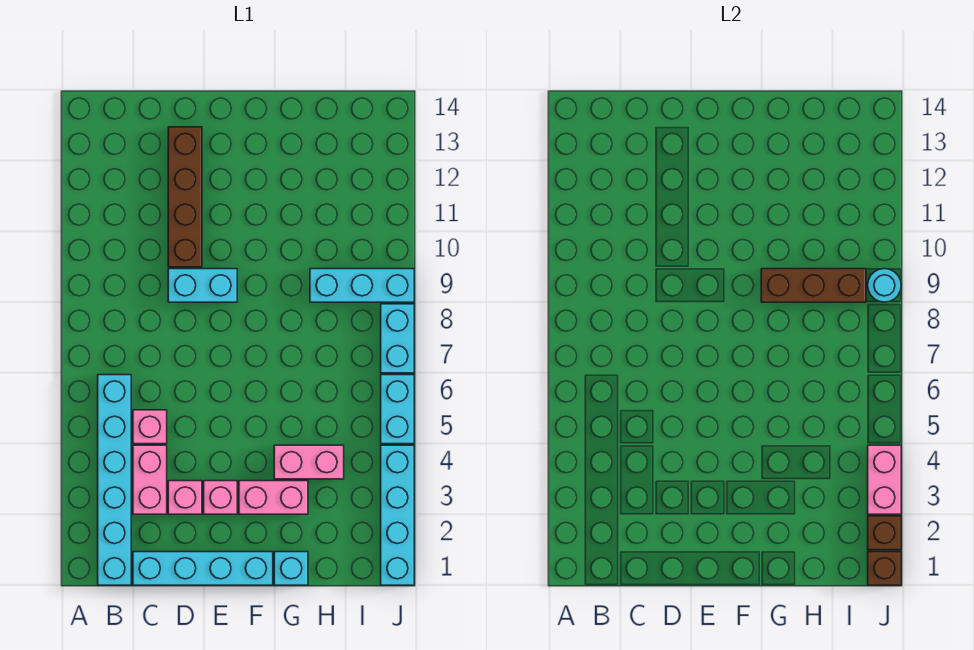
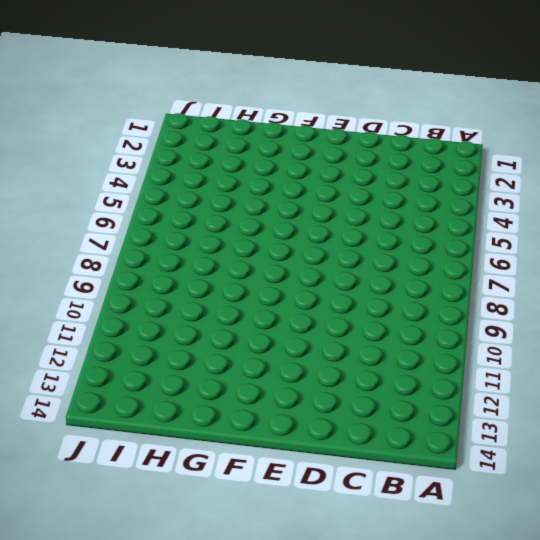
none -> cyan brick B1:B6 level 1
none -> cyan brick C1:F1 level 1
none -> pink brick C3:C4 level 1

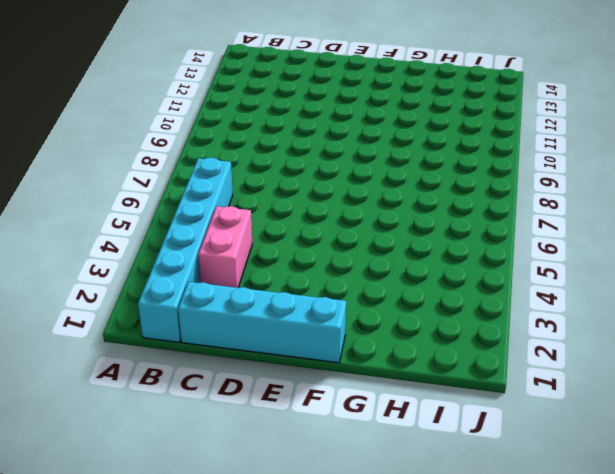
none -> pink brick C5 level 1
none -> pink brick D3 level 1
none -> cyan brick D9:E9 level 1

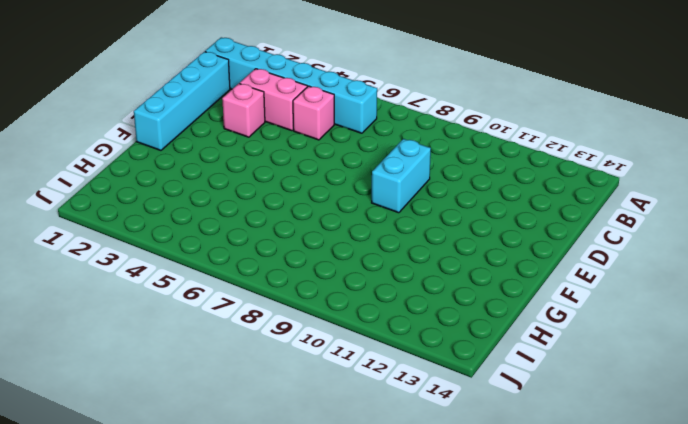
none -> brown brick D10:D13 level 1
none -> pink brick E3 level 1
none -> pink brick F3:G3 level 1

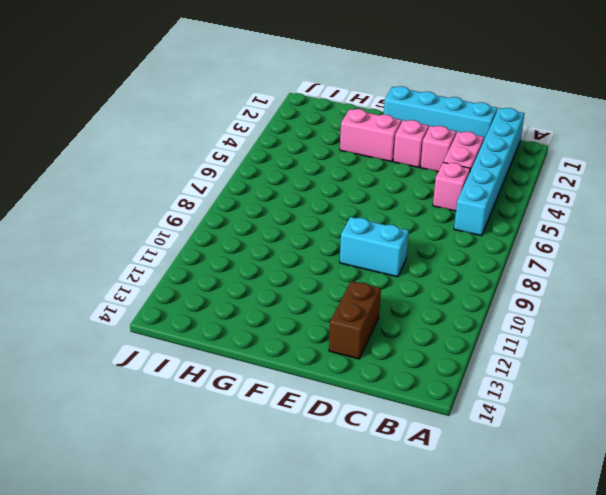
brown brick D12:D13 level 1 -> brown brick D10:D13 level 1
none -> cyan brick G1 level 1
none -> pink brick G4:H4 level 1
none -> cyan brick H9:J9 level 1

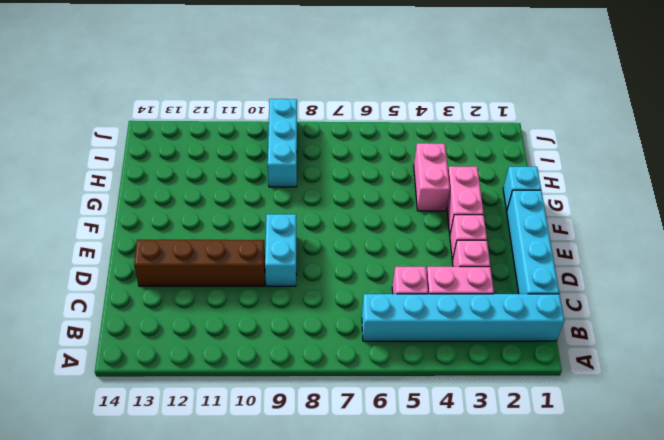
none -> cyan brick J1:J4 level 1
none -> cyan brick J5:J6 level 1
none -> cyan brick J7:J8 level 1

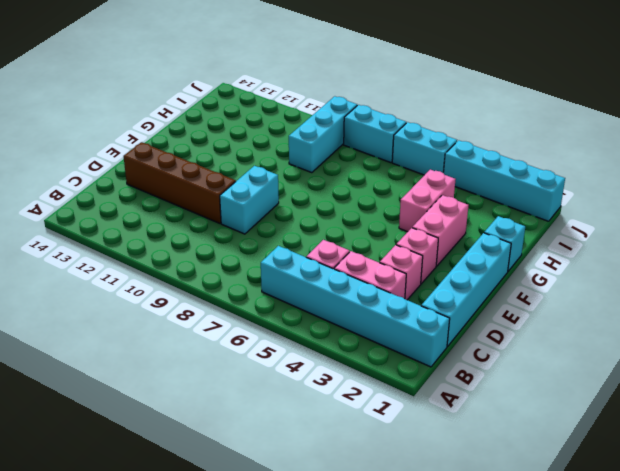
none -> brown brick G9:I9 level 2
none -> brown brick J1 level 2
none -> brown brick J2 level 2

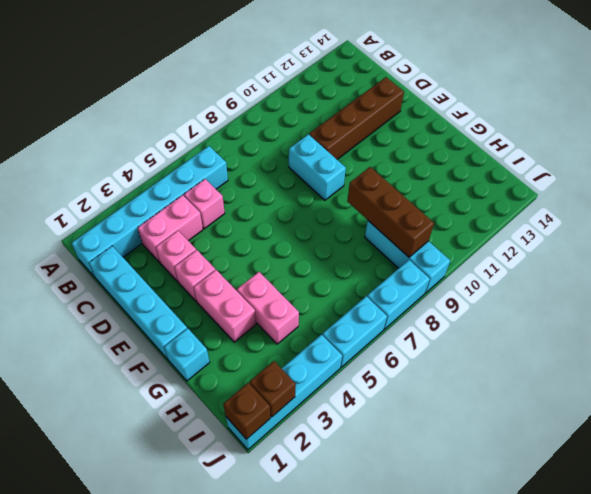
none -> pink brick J3:J4 level 2
none -> cyan round brick J9 level 2

